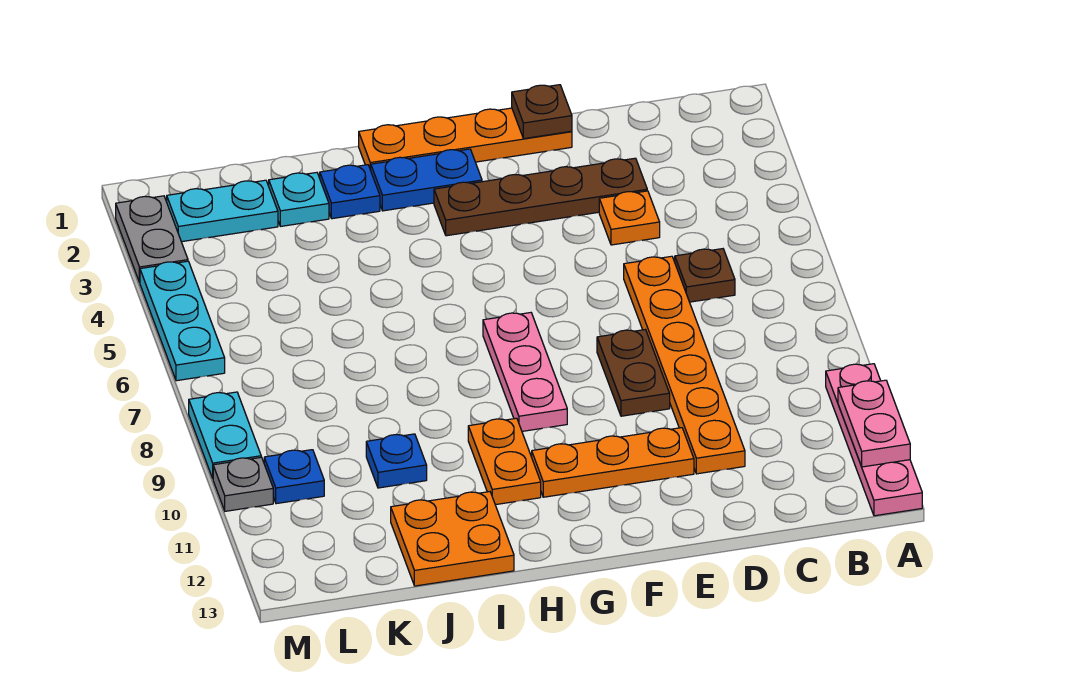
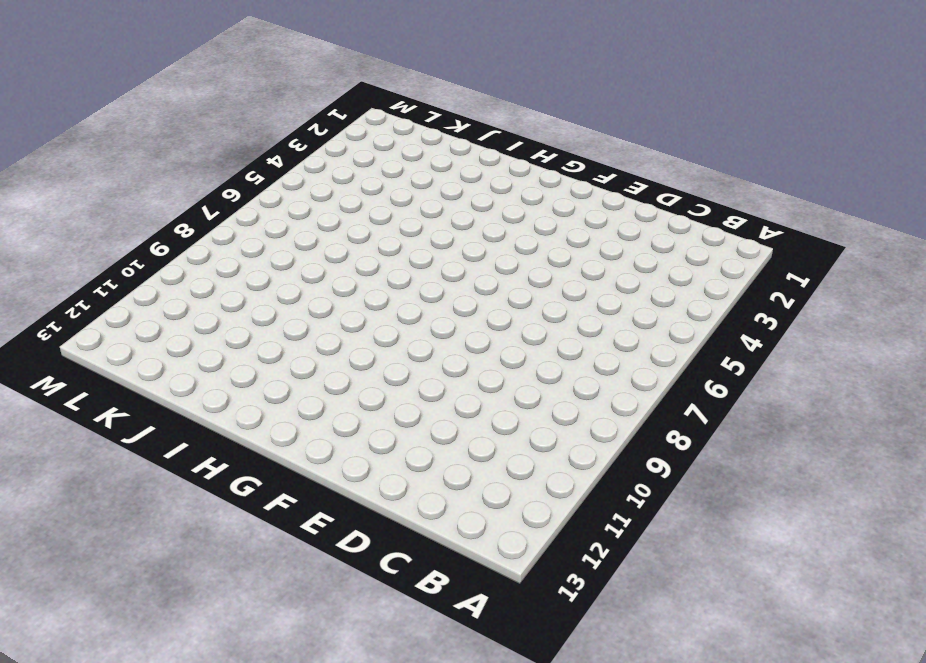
none -> pink plate A10:A13 level 1
none -> brown plate C6 level 1
none -> brown plate D3:G3 level 1

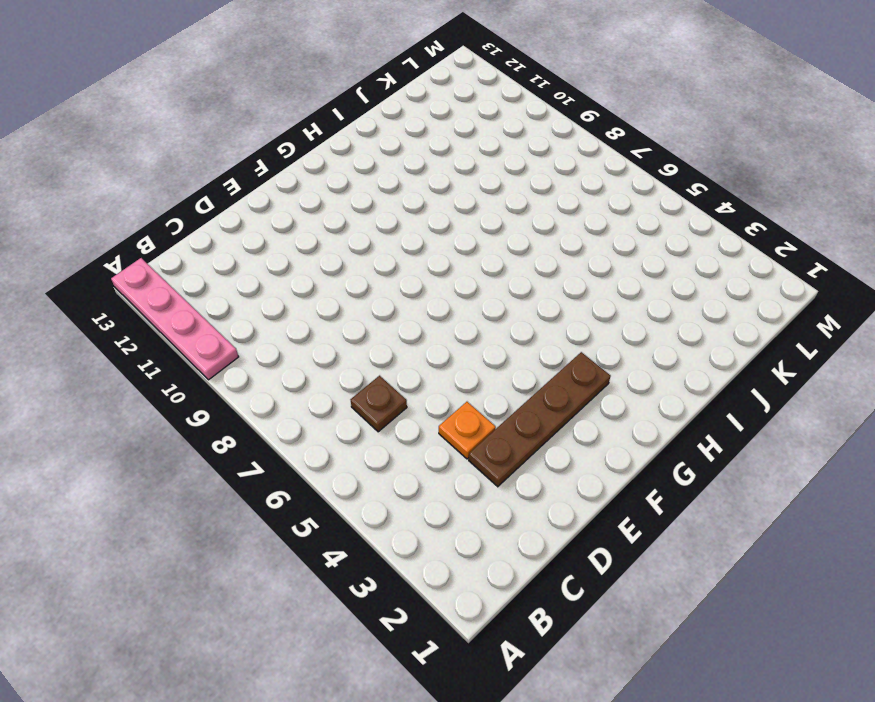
none -> orange plate D6:D11 level 1
none -> orange plate E1:H1 level 1
none -> brown plate E8:E9 level 1

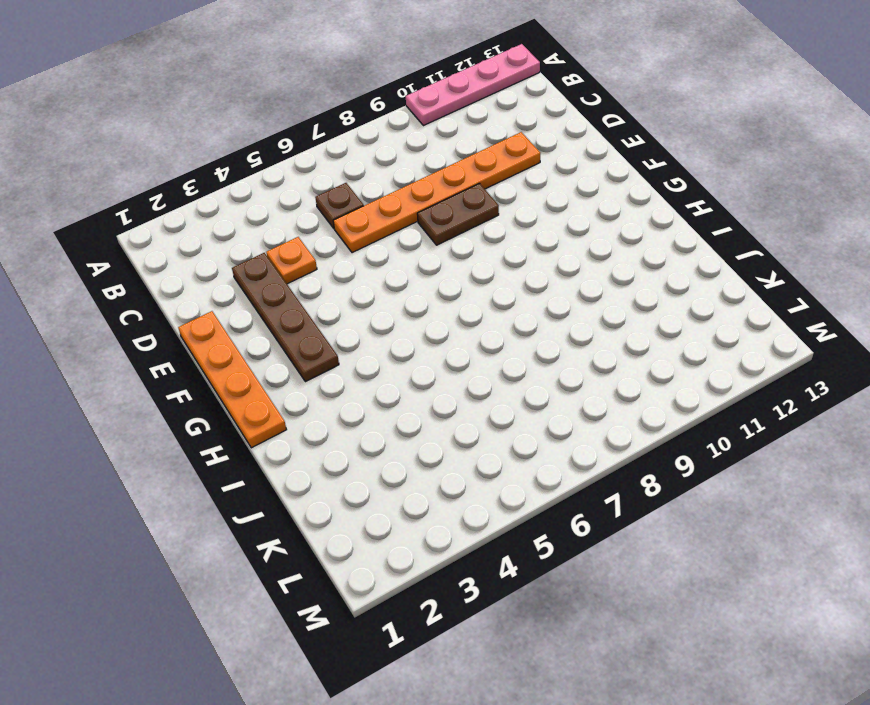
none -> orange plate E11:G11 level 1
none -> blue plate G2:H2 level 1
none -> pink plate G7:G9 level 1

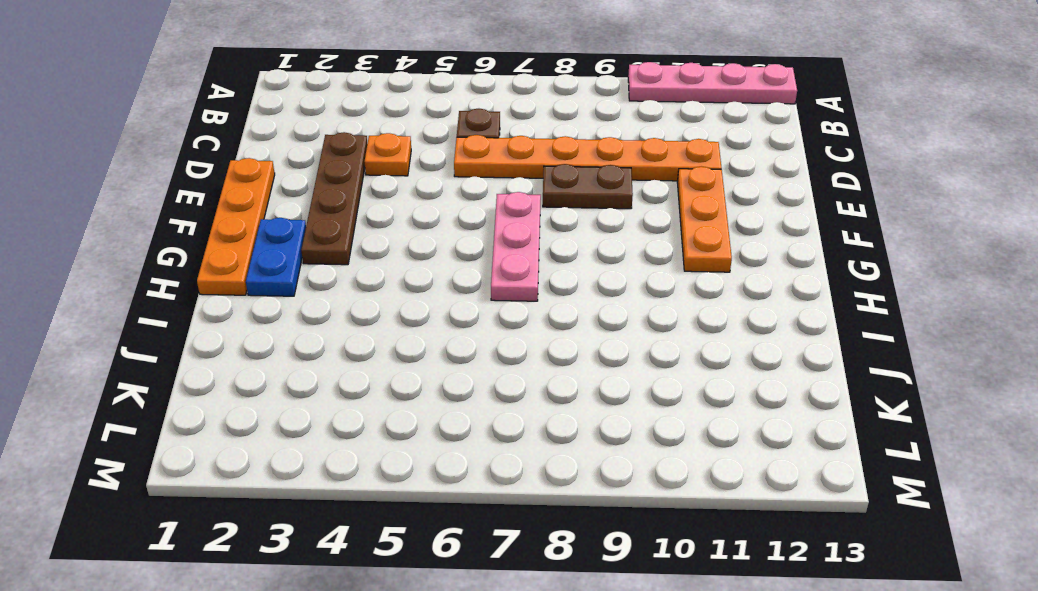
pink plate F7:H7 level 1 -> pink plate G7:G9 level 1
none -> orange plate H10:H11 level 1
none -> blue plate I2 level 1
none -> orange plate I12:J13 level 1

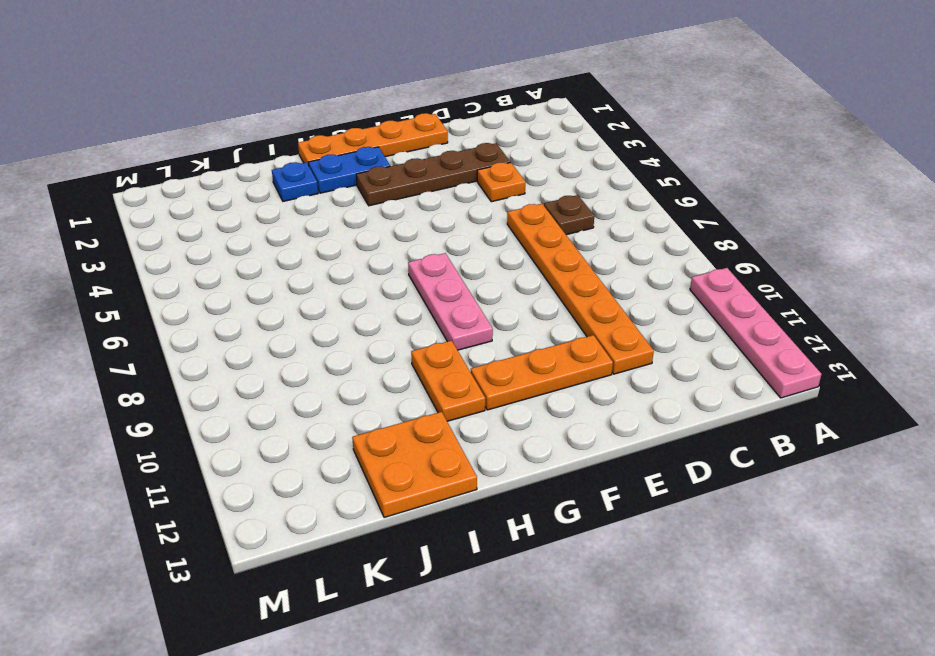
none -> brown plate E8:E9 level 1
none -> cyan plate J2 level 1
none -> blue plate J10 level 1

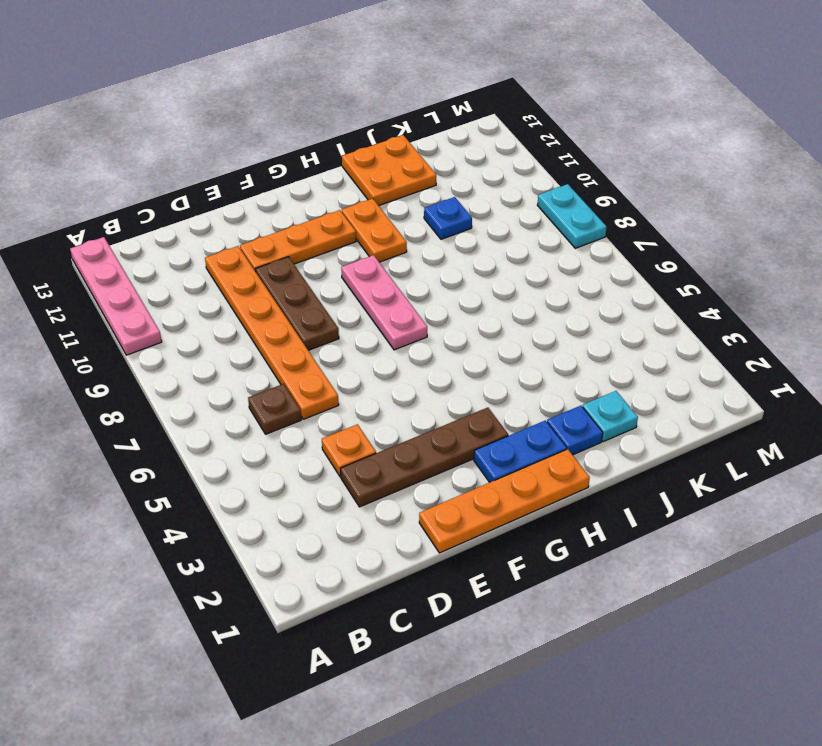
brown plate E8:E10 level 1 -> brown plate E8:E9 level 1
none -> cyan plate K2:L2 level 1
none -> blue plate L10 level 1
none -> grey plate M2:M3 level 1

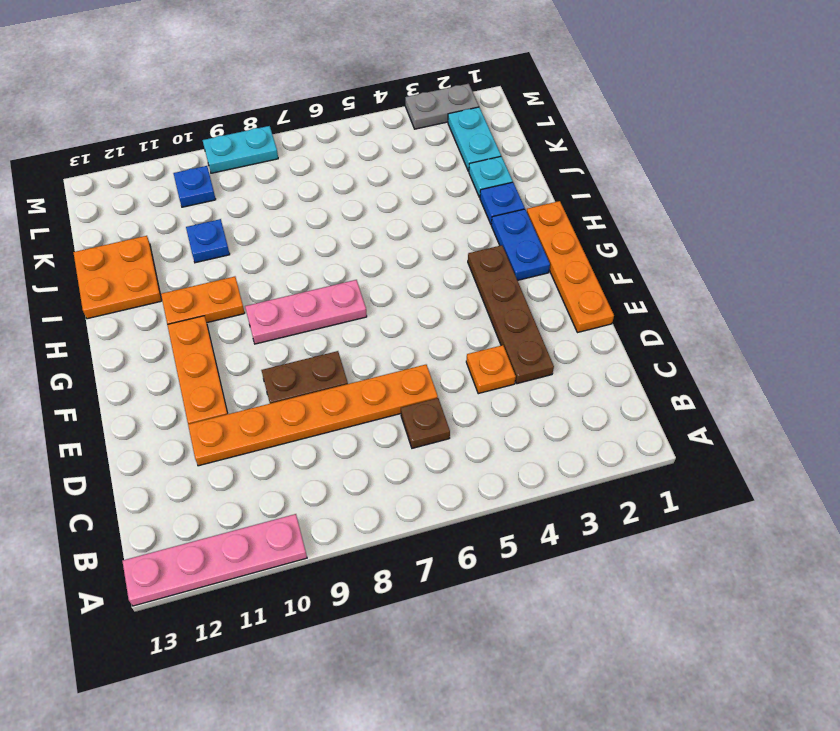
none -> cyan plate M4:M6 level 1
none -> grey plate M10 level 1
none -> pink plate A11:A12 level 2

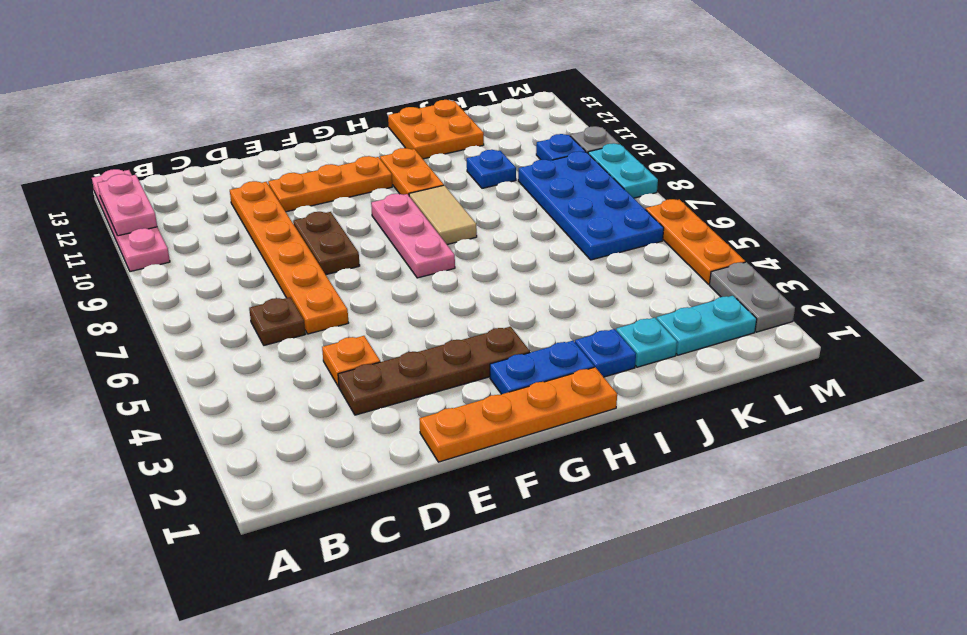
tan tile H8:H9 level 1 -> none
blue plate K6:L9 level 1 -> none
orange plate M4:M6 level 1 -> cyan plate M4:M6 level 1
none -> brown plate E1 level 2

